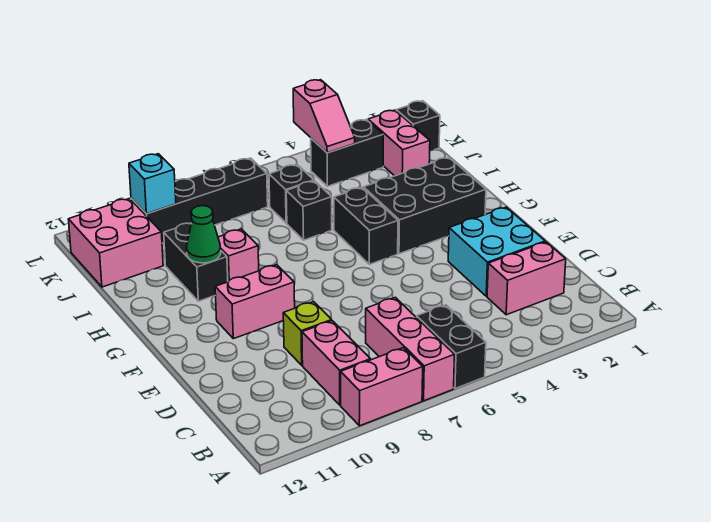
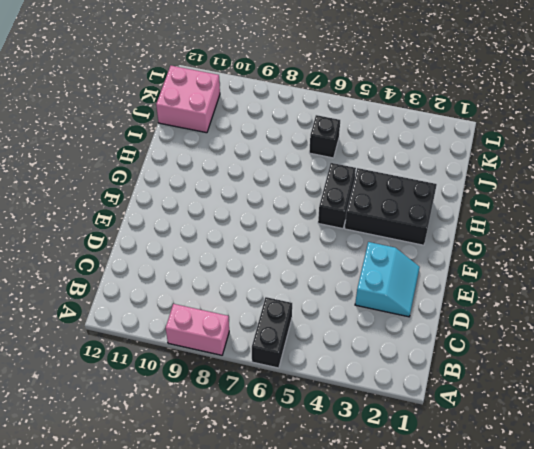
cyan slope D2:E3 level 1 top 3 -> cyan brick D2:E3 level 1
none -> pink brick A7:C7 level 1
none -> pink brick B9:C9 level 1
none -> pink brick C2:C3 level 1

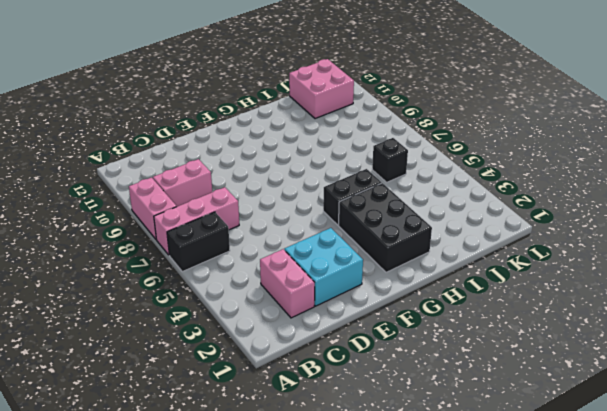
none -> lime brick D9 level 1
none -> pink brick F9:F10 level 1
none -> pink brick H9 level 1

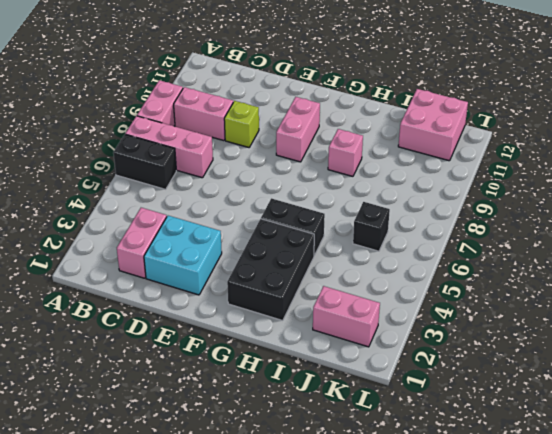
none -> black brick H10:I10 level 1
none -> black brick I6 level 1
none -> black brick K1 level 1

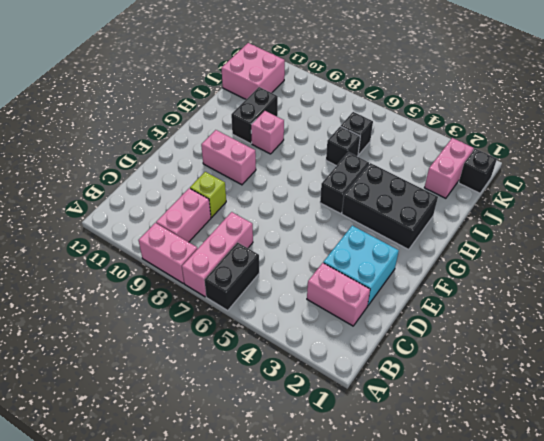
none -> black brick K3:K4 level 1
none -> black brick K7:K10 level 1
none -> green cone H10 level 2

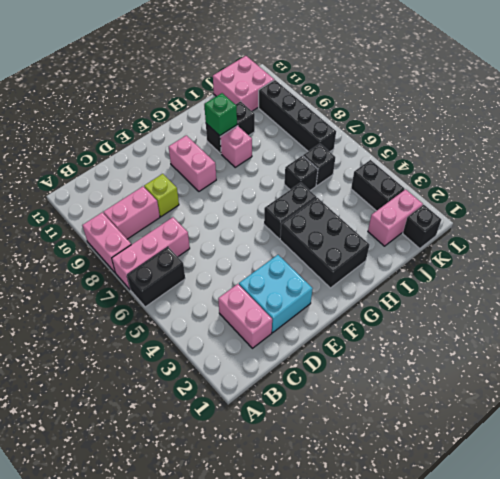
green brick H10 level 2 -> green cone H10 level 2
none -> pink slope K4:L4 level 2 top L
none -> cyan brick K10 level 2

